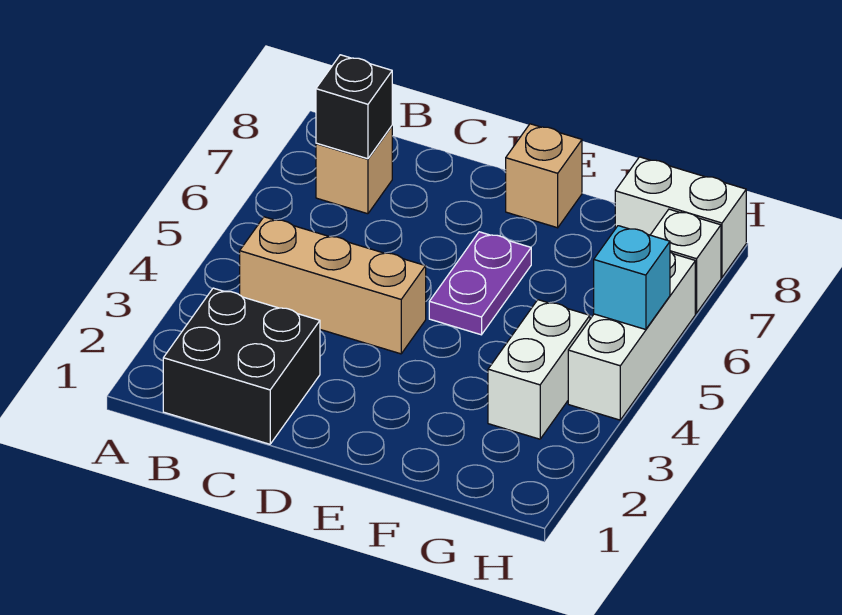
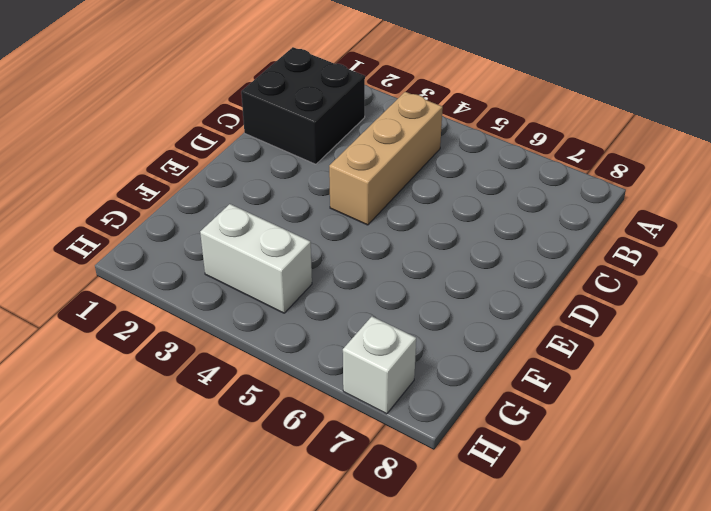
none -> tan brick B7 level 1
none -> purple plate E5:E6 level 1

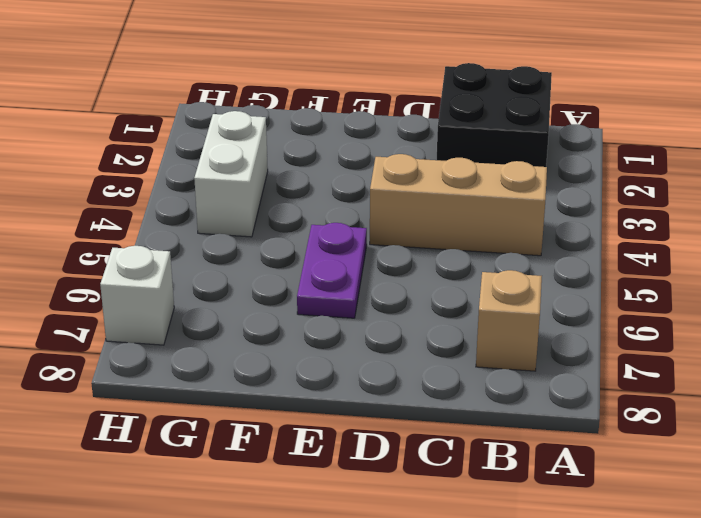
none -> tan brick E8 level 1
none -> white brick G8:H8 level 1

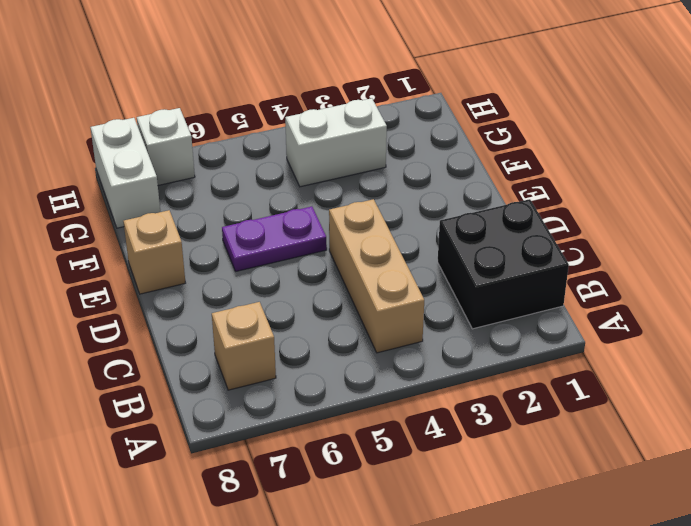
none -> white brick H4:H6 level 1
none -> black brick B7 level 2

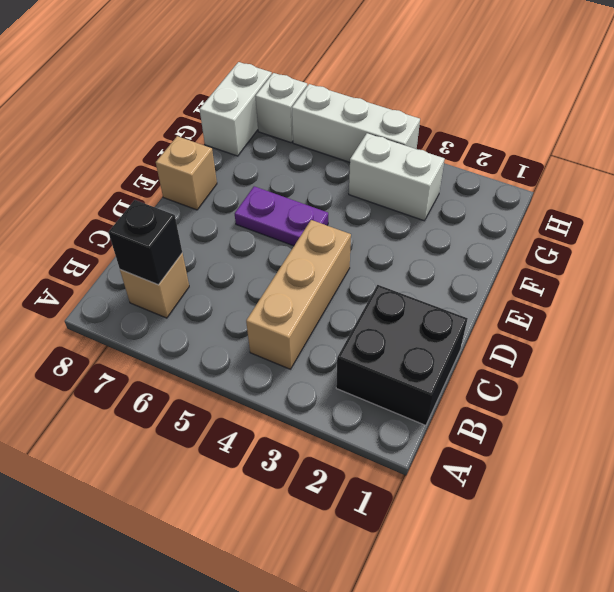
none -> cyan brick H5 level 2

